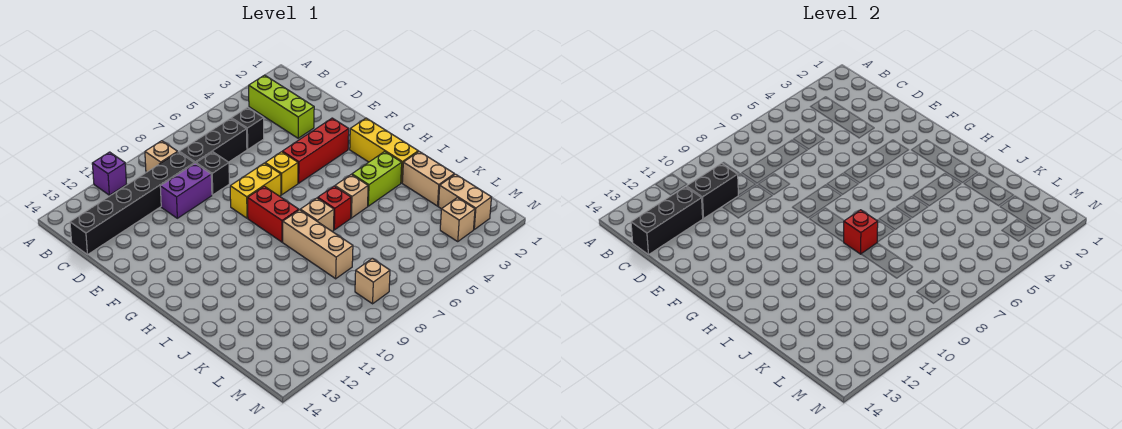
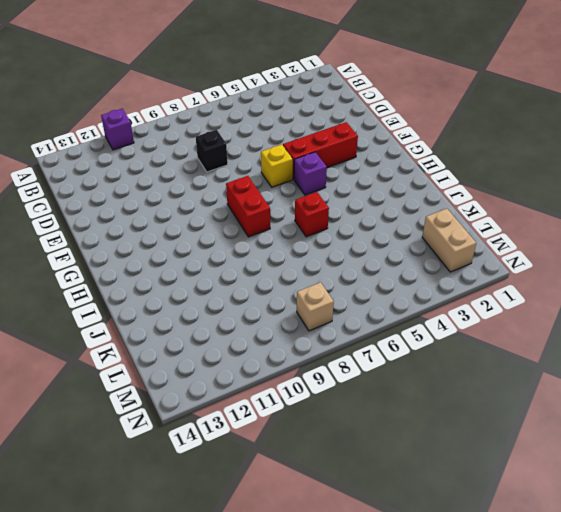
purple brick G5 level 1 -> none
none -> lime brick B3:D3 level 1
none -> tan brick B9 level 1
none -> black brick C5 level 1

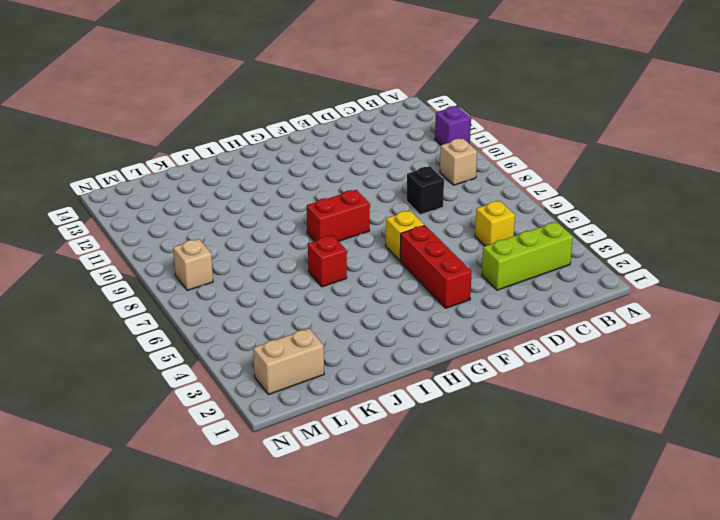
yellow brick C5 level 1 -> black brick C5 level 1
none -> black brick C6:C8 level 1
none -> black brick C9:C14 level 1
none -> purple brick D9:D10 level 1

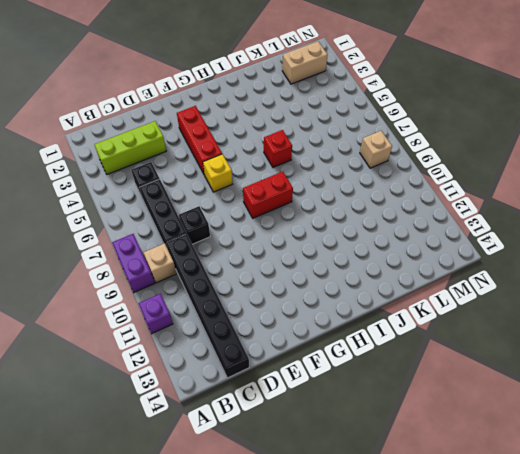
purple brick A8:A9 level 1 -> purple brick D9:D10 level 1
none -> yellow brick F7:F8 level 1
none -> yellow brick G2:I2 level 1
none -> lime brick I3:I4 level 1

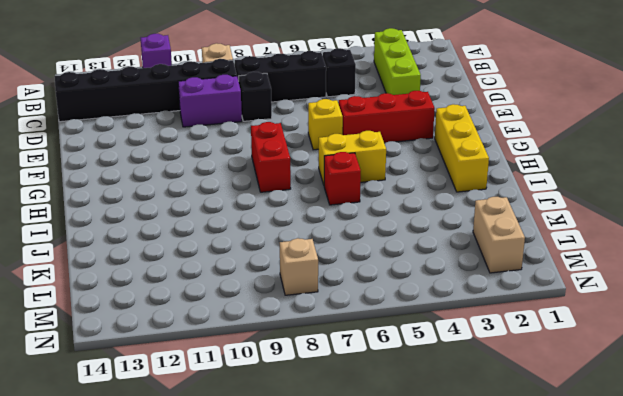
yellow brick H5:H6 level 1 -> yellow brick F7:F8 level 1
none -> lime brick I3:I4 level 1
none -> tan brick I5 level 1
none -> tan brick I7 level 1

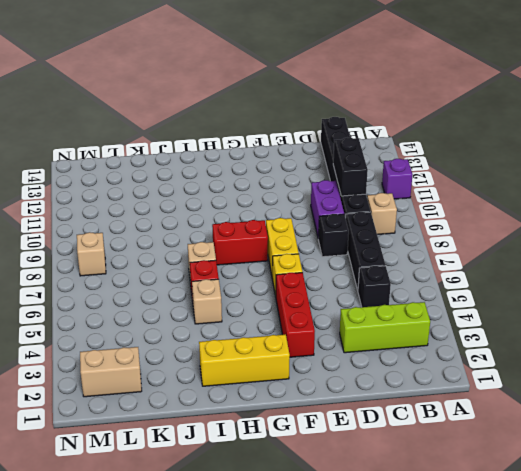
none -> lime brick I3:I4 level 1
none -> tan brick I8:K8 level 1
none -> tan brick J2:K2 level 1

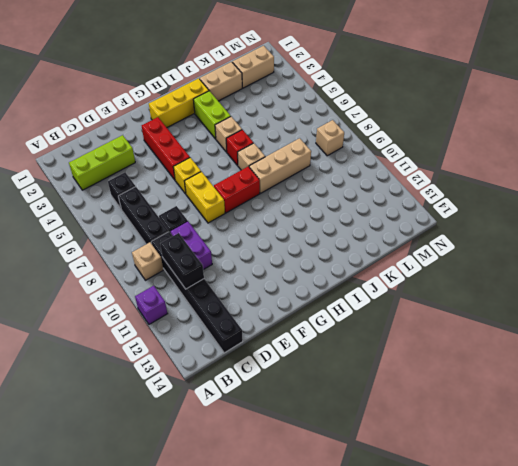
none -> tan brick M3 level 1
none -> black brick C12:C14 level 2
none -> red brick I8 level 2

